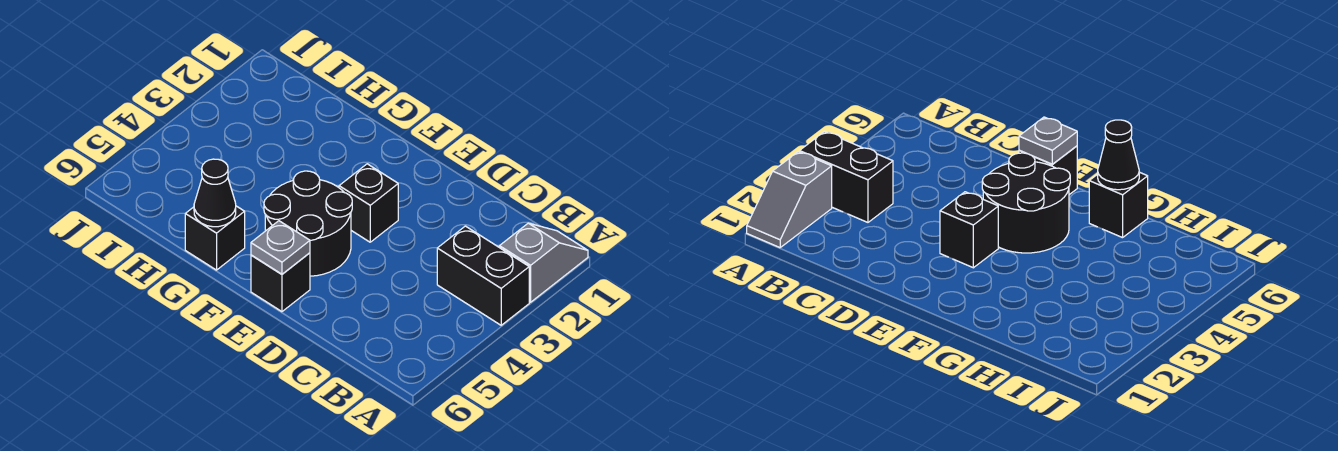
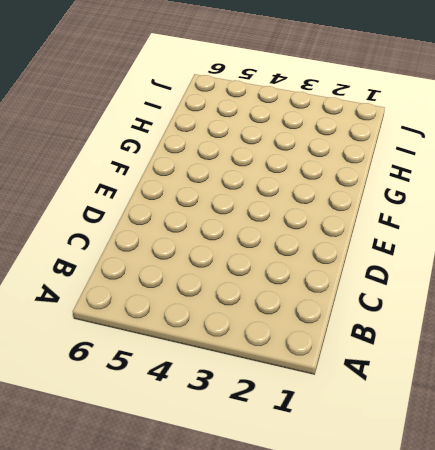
none -> grey slope A1:A2 level 1 top 2
none -> black brick A3:B3 level 1

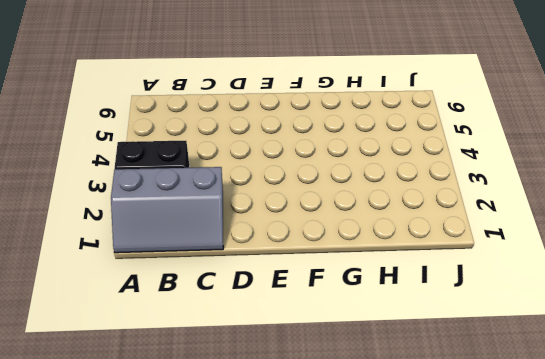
grey slope A1:C2 level 1 top 2 -> grey slope A1:A2 level 1 top 2
none -> black brick E3 level 1
none -> black round brick E4:F5 level 1

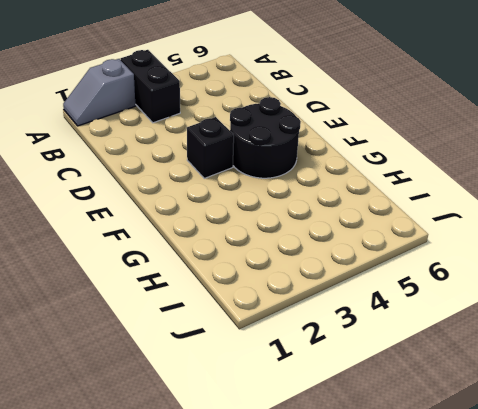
none -> black brick E6 level 1
none -> black brick G6 level 1

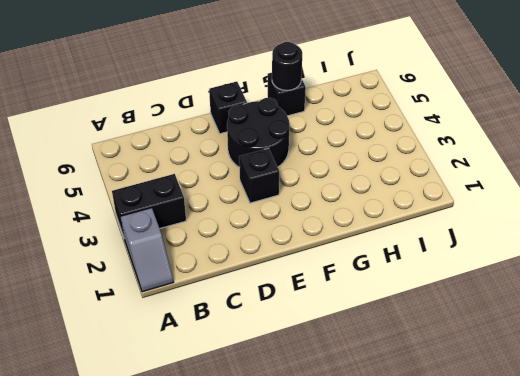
black round brick G6 level 2 -> black cone G6 level 2
none -> grey plate E6 level 2

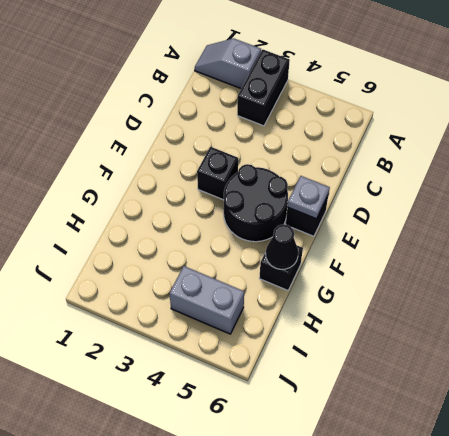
grey brick I4:I5 level 1 -> none

